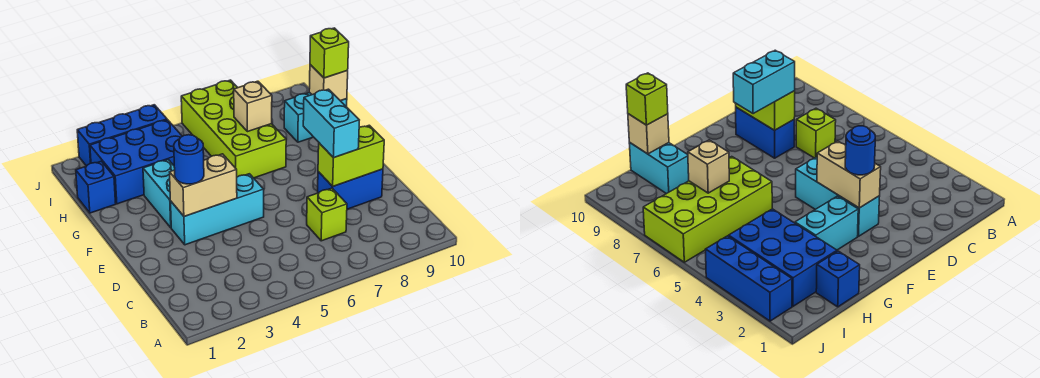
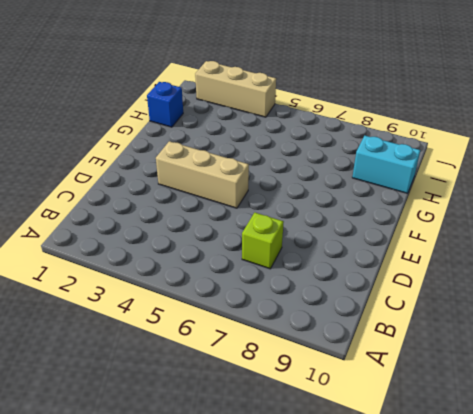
tan brick E3:E5 level 1 -> cyan brick E3:E5 level 1
tan brick J2:J4 level 1 -> blue brick J2:J4 level 1
none -> blue brick D8:D9 level 1
none -> cyan brick F3:G3 level 1
none -> lime brick G6:J7 level 1

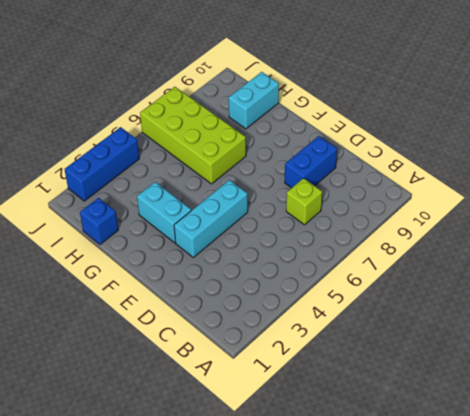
none -> blue brick H2:I4 level 1
none -> lime brick D8:D9 level 2
none -> tan brick E3:E4 level 2

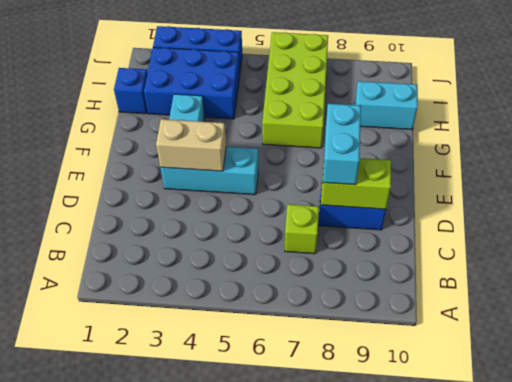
none -> tan brick H7 level 2
none -> tan brick H10 level 2
none -> blue round brick E3 level 3

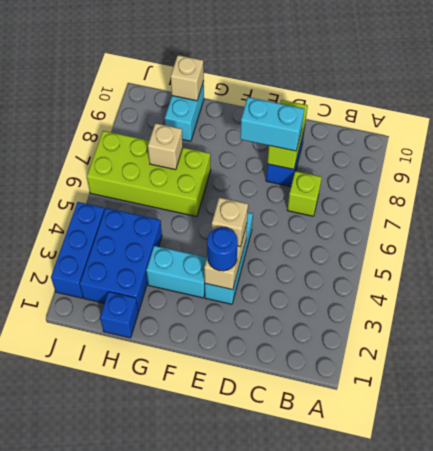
tan brick E4 level 3 -> none
none -> lime brick H10 level 3

